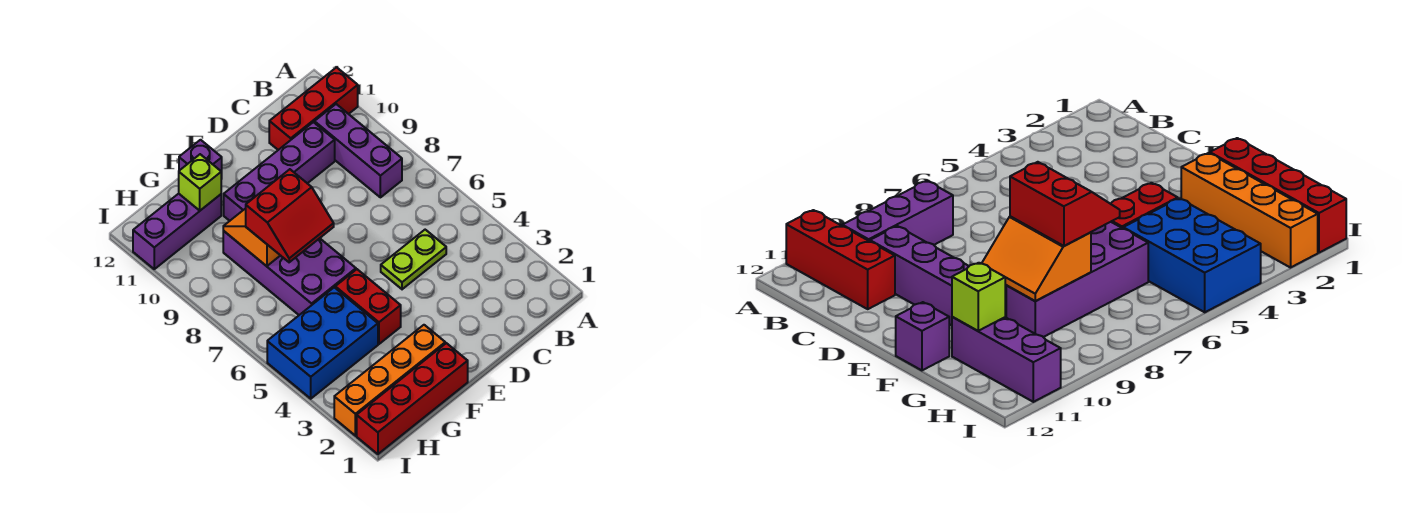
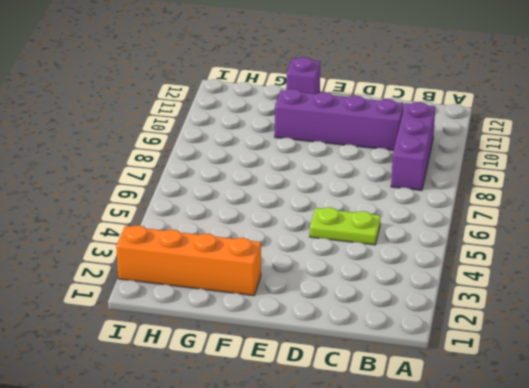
none -> red brick A11:C11 level 1
none -> red brick F1:I1 level 1
none -> red brick F4:F5 level 1

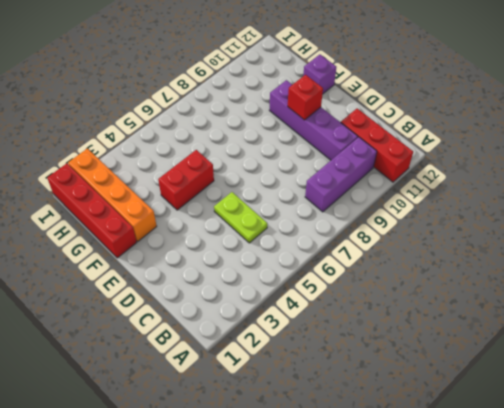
red brick E10 level 2 -> none
none -> purple brick F6:G9 level 1
none -> blue brick G4:I5 level 1
none -> purple brick G11:I11 level 1

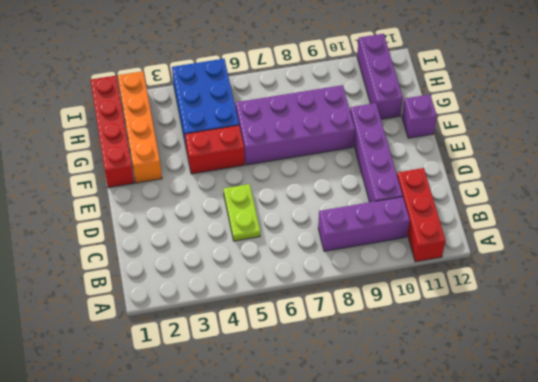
none -> orange slope F8:G9 level 2 top 8
none -> lime brick G11 level 2
none -> red slope F7:G8 level 3 top 8

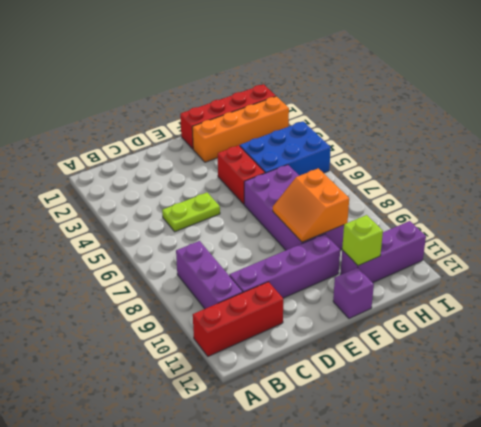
orange slope F8:G9 level 2 top G -> orange slope F8:G9 level 2 top 8
none -> red slope F7:G8 level 3 top 8

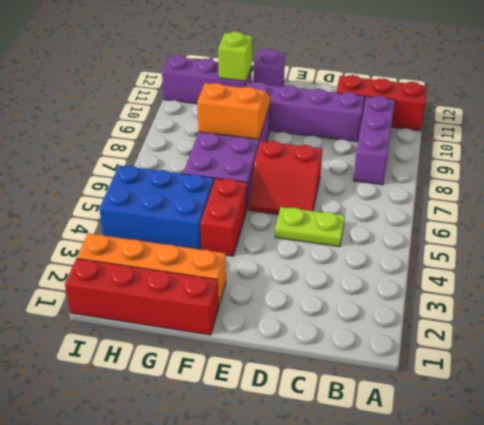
red slope D6:E7 level 1 top 7 -> red slope F7:G8 level 3 top 8

